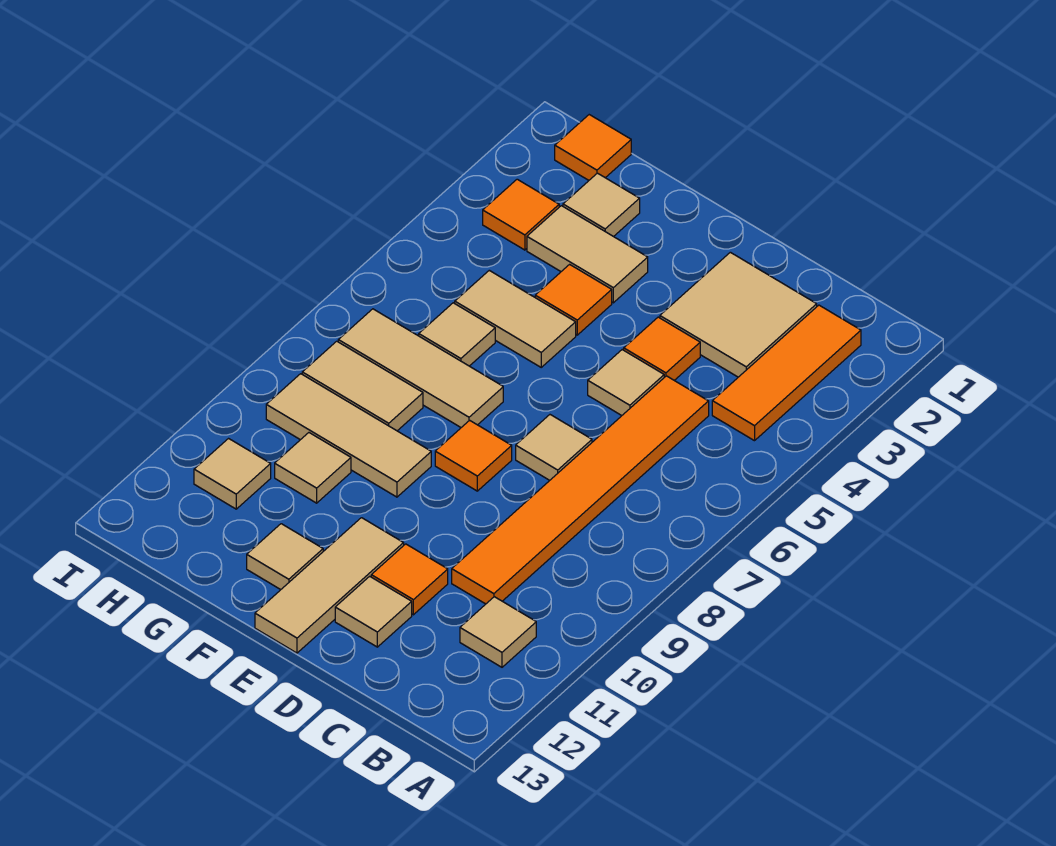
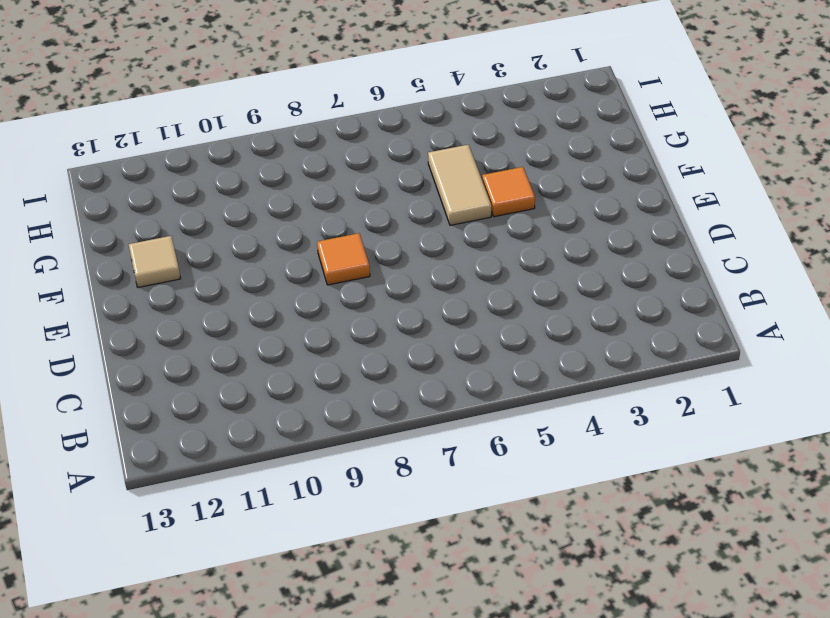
none -> orange tile B2:B4 level 1
none -> tan tile B11 level 1
none -> tan tile C2:D3 level 1

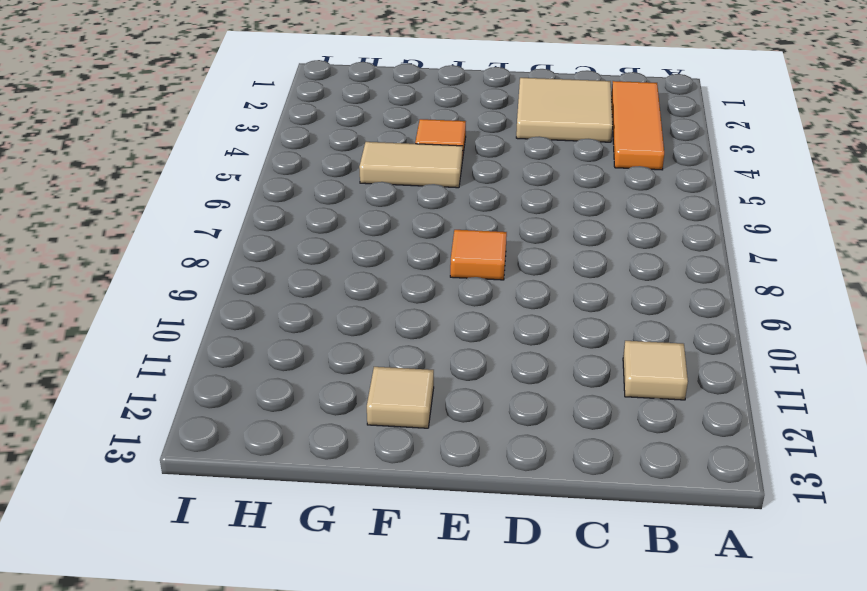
none -> orange tile C5:C10 level 1
none -> orange tile D4 level 1
none -> tan tile D5 level 1

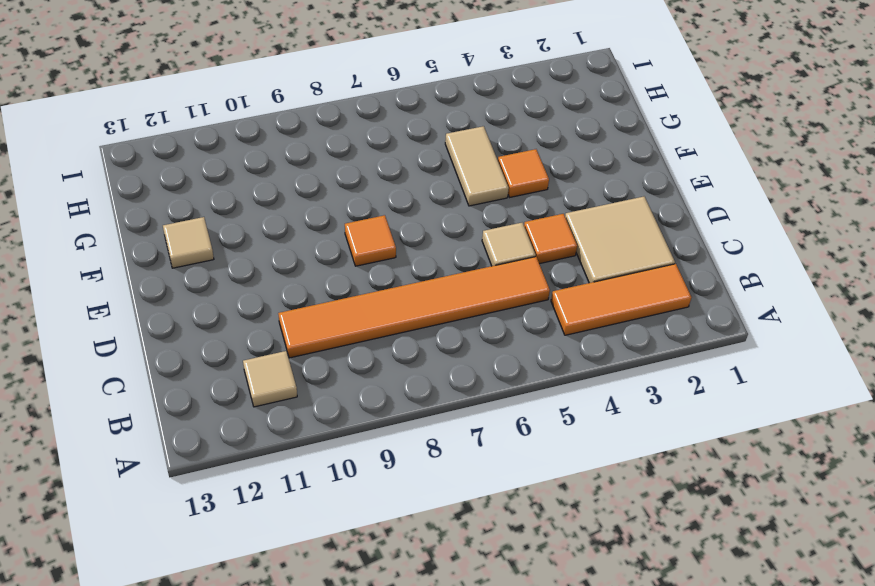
none -> tan tile D7 level 1
none -> orange tile D11 level 1
none -> tan tile D12 level 1

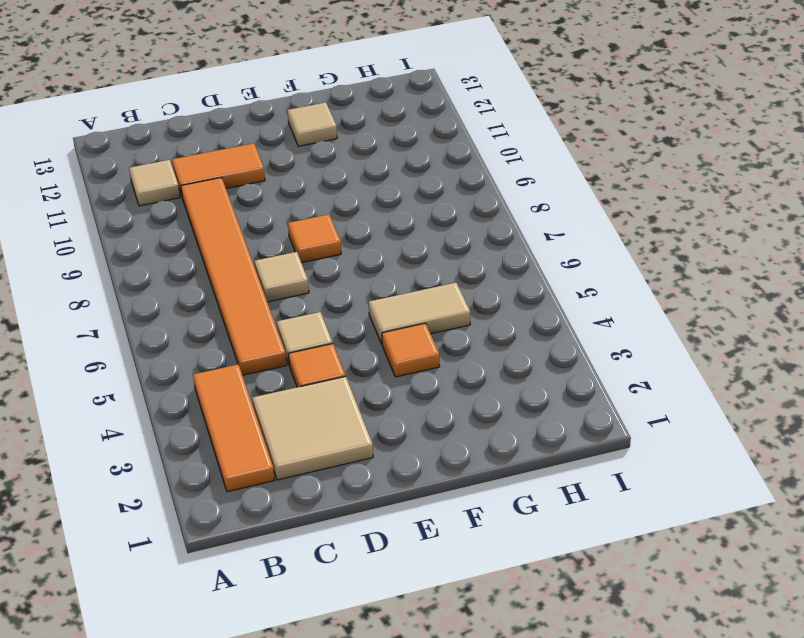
orange tile C11:D11 level 1 -> orange tile D11 level 1
none -> tan tile D12 level 1
none -> tan tile E11:E13 level 1
none -> tan tile F3:G3 level 1

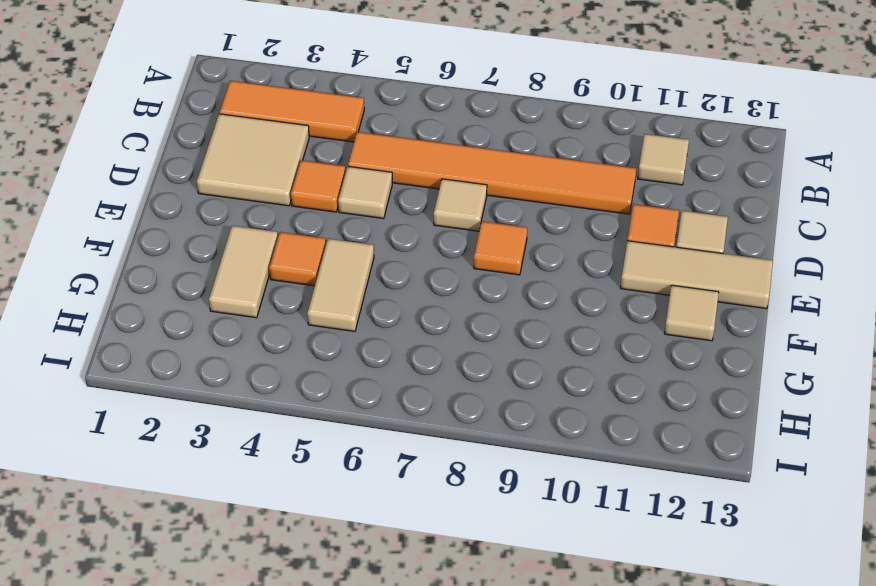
none -> tan tile F7:H7 level 1
none -> tan tile F9:H9 level 1
none -> tan tile G2 level 1

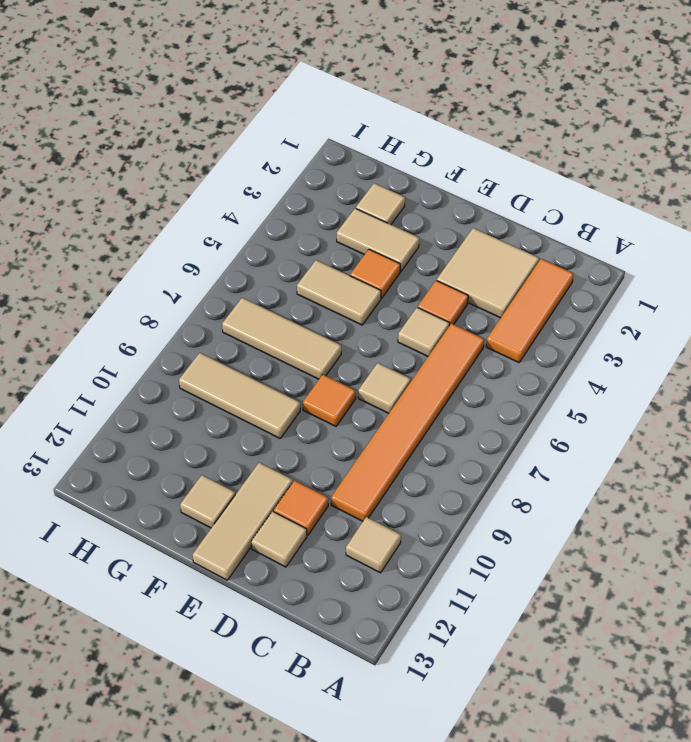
none -> tan tile G6 level 1
none -> tan tile G8:H8 level 1
none -> tan tile G10 level 1

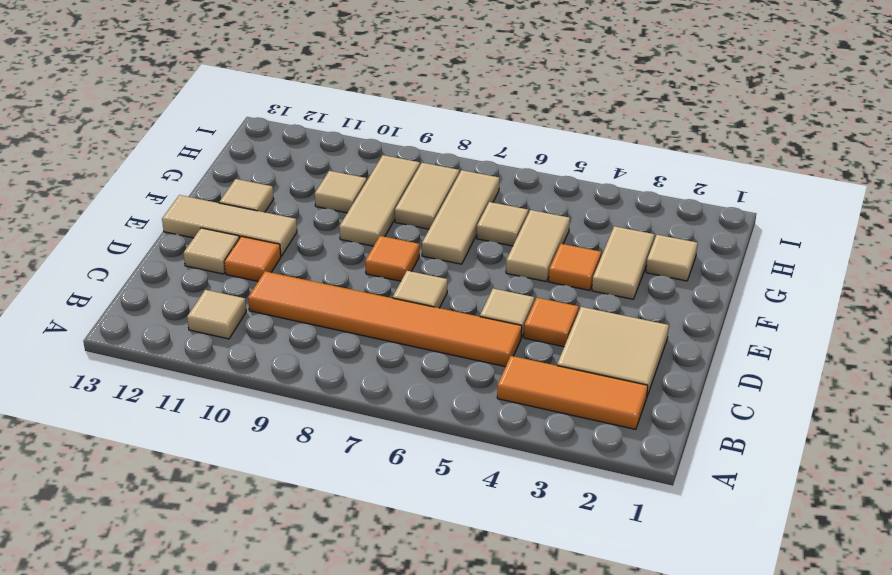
none -> orange tile H1 level 1
none -> orange tile H3 level 1
none -> tan tile H11 level 1

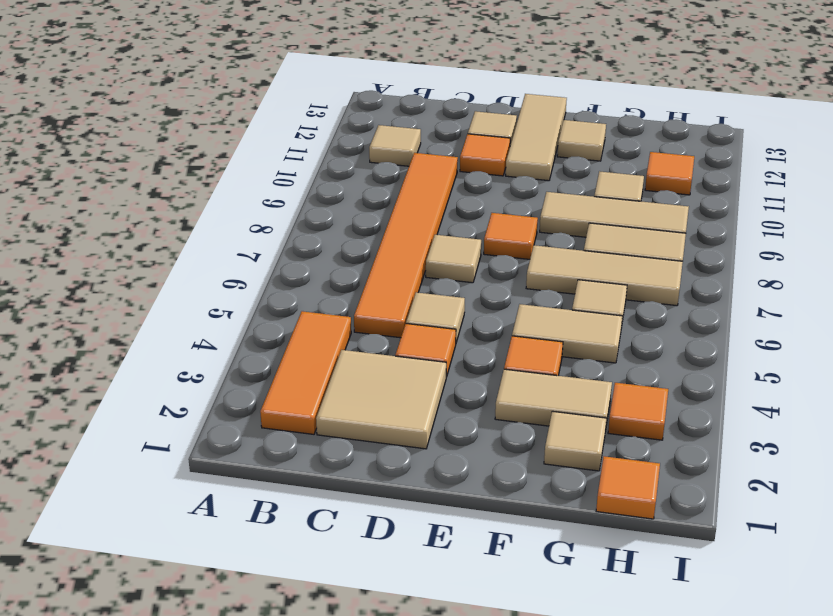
orange tile H11 level 1 -> tan tile H11 level 1

